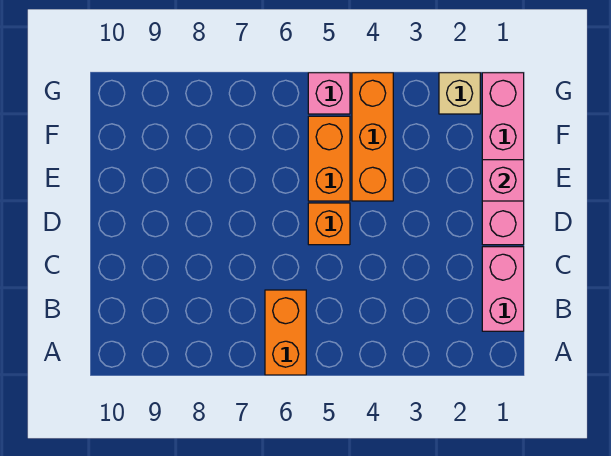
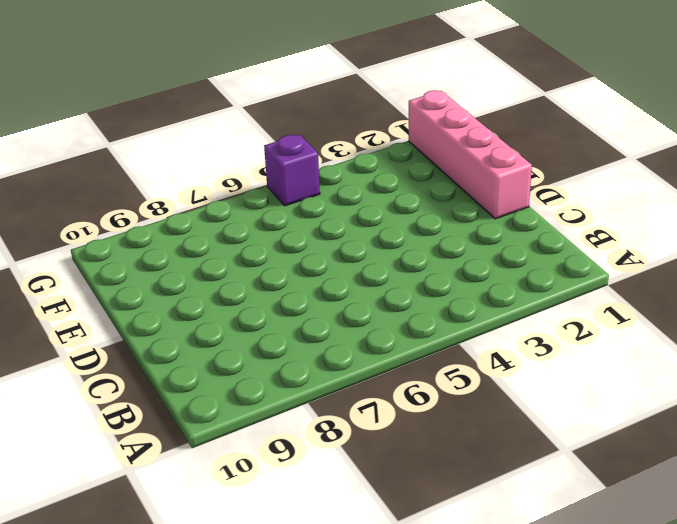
purple brick G5 level 1 -> pink brick G5 level 1
none -> orange brick A6:B6 level 1
none -> pink brick B1:C1 level 1

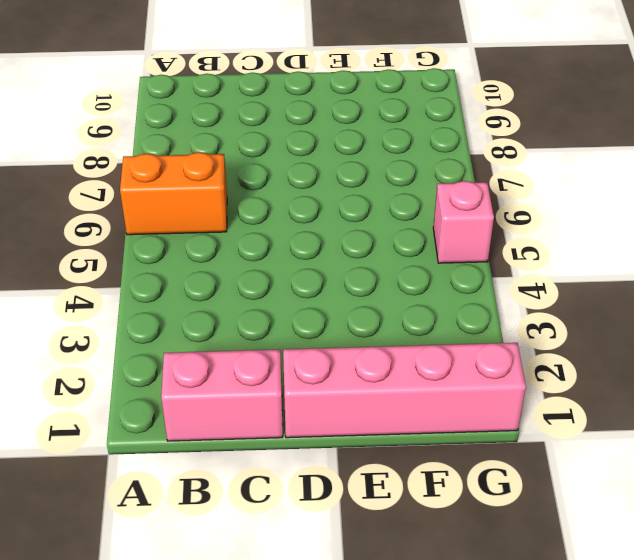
none -> orange brick D5 level 1
none -> orange brick E4:G4 level 1

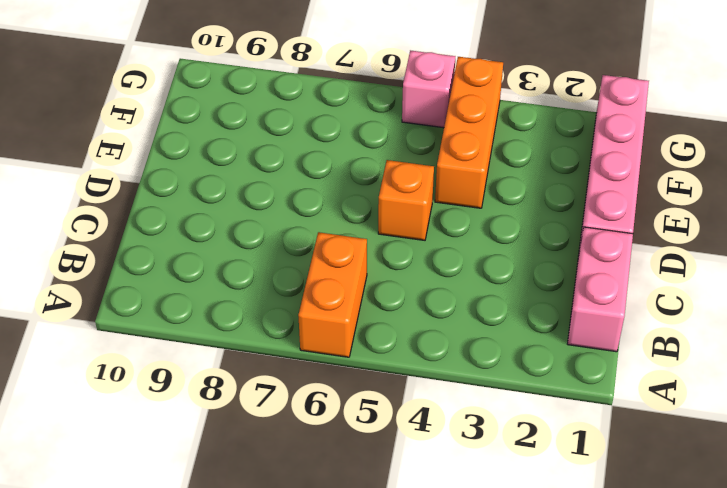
none -> orange brick E5:F5 level 1
none -> tan brick G2 level 1

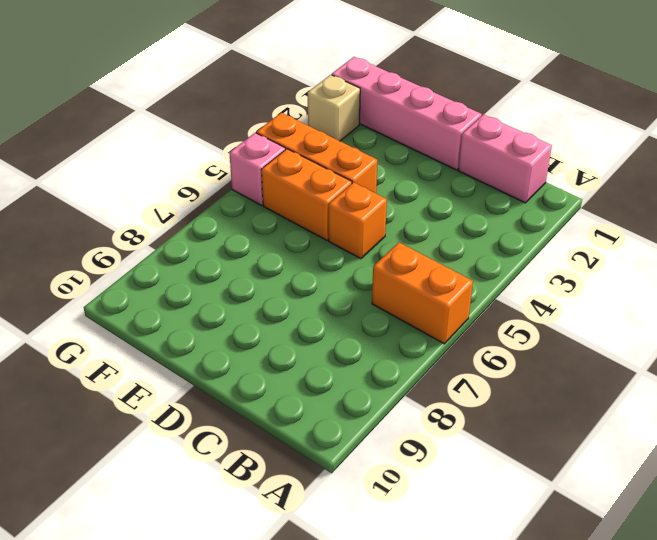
none -> pink brick E1 level 2

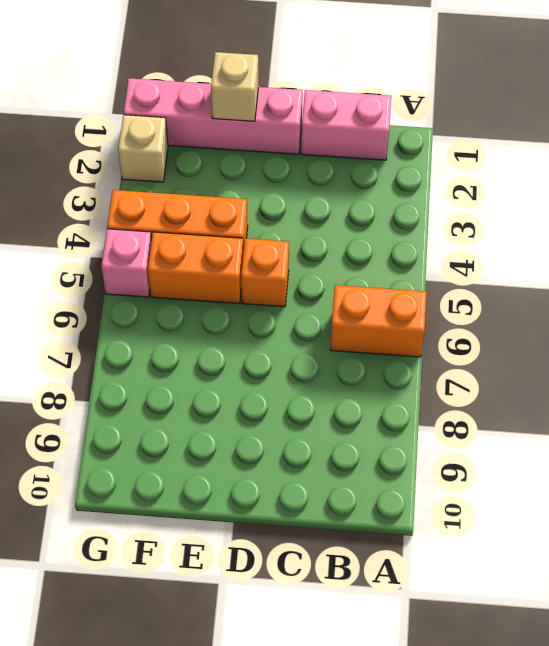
tan brick E1 level 2 -> pink brick E1 level 2

